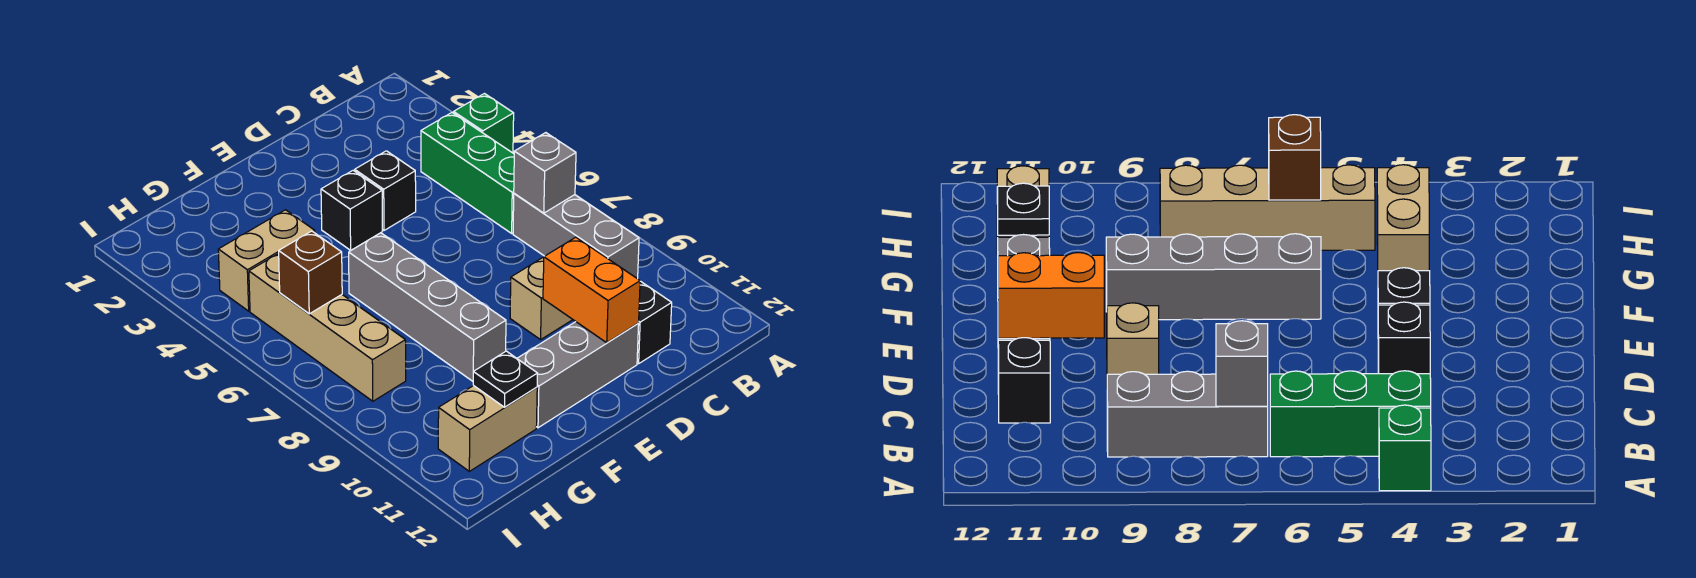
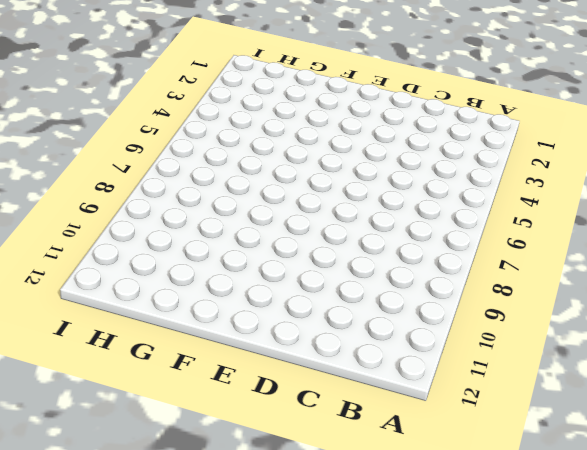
none -> green brick A4 level 1
none -> green brick B4:B6 level 1
none -> grey brick B7:B9 level 1

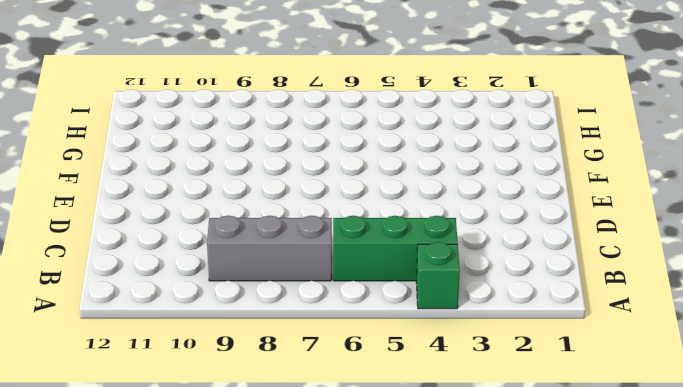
none -> black brick C11 level 1
none -> black brick D4 level 1
none -> tan brick D9 level 1

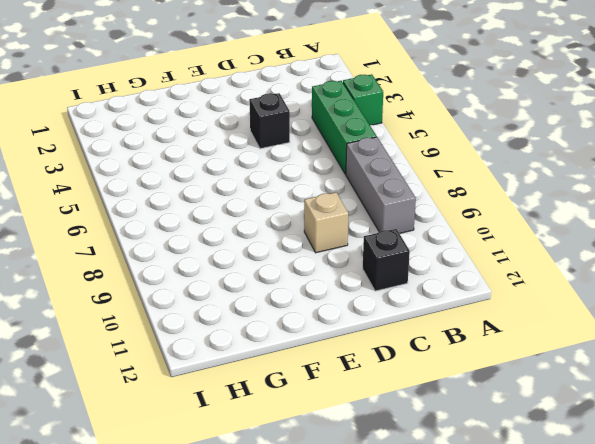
none -> grey brick D11:F11 level 1
none -> black brick E4 level 1
none -> grey brick F6:F9 level 1

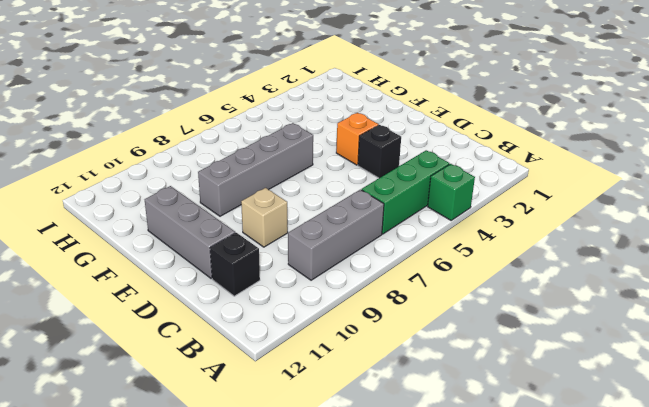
orange brick E4 level 1 -> black brick E4 level 1
none -> tan brick G4:H4 level 1
none -> tan brick G11:H11 level 1
none -> tan brick H5:H8 level 1

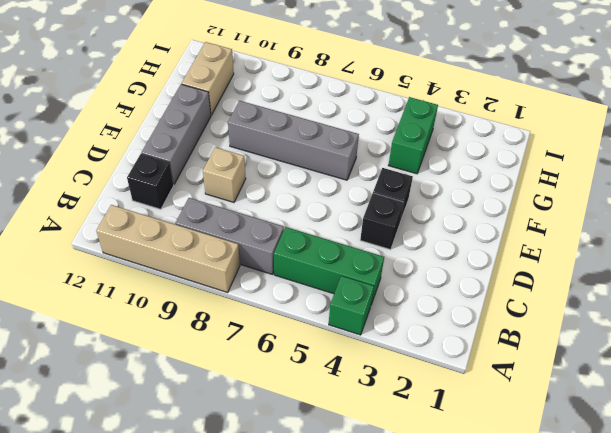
tan brick A8:A11 level 1 -> tan brick H5:H8 level 1
green brick G4:H4 level 1 -> tan brick G4:H4 level 1
none -> grey brick B7 level 2
none -> orange brick D10:D11 level 2
none -> black plate G11 level 2

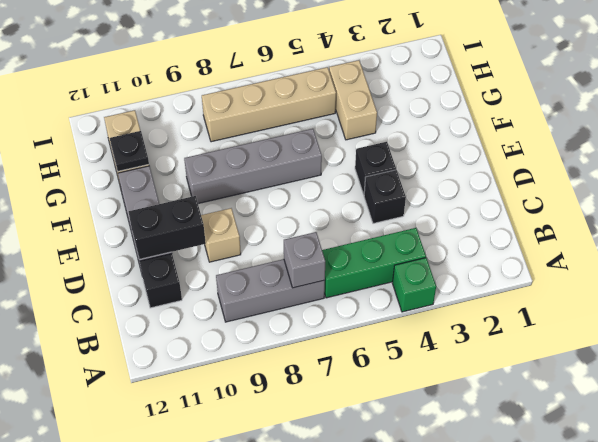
black brick D10:D11 level 2 -> orange brick D10:D11 level 2
none -> brown brick H6 level 2

